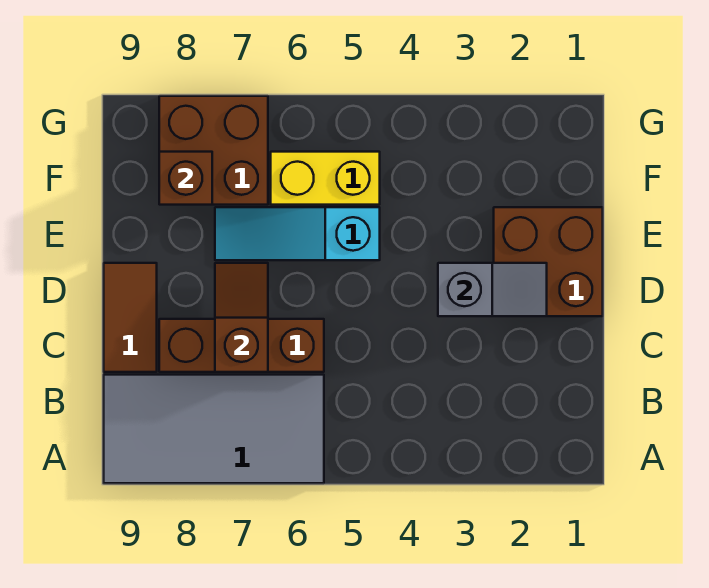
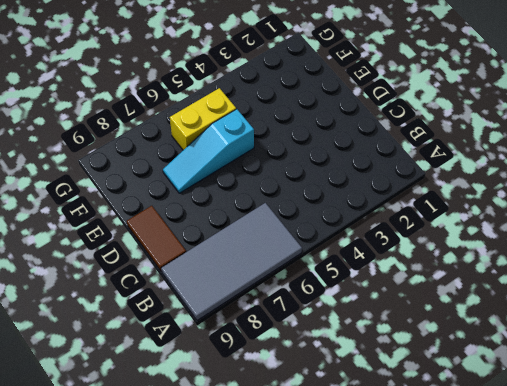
none -> brown brick C6:C8 level 1
none -> brown brick D1:E2 level 1

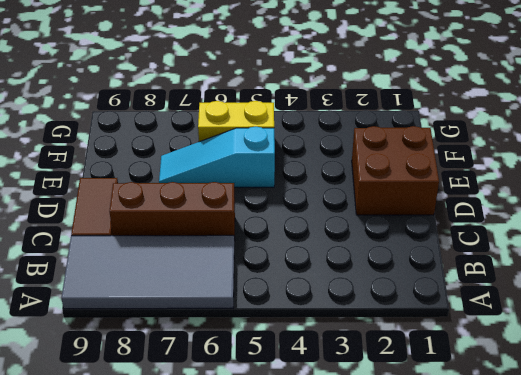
none -> brown brick F7:G8 level 1
none -> brown slope C7:D7 level 2 top C

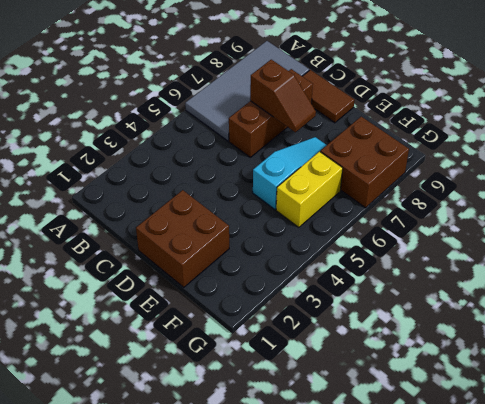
none -> grey slope D2:D3 level 2 top 3
none -> brown brick F8 level 2

